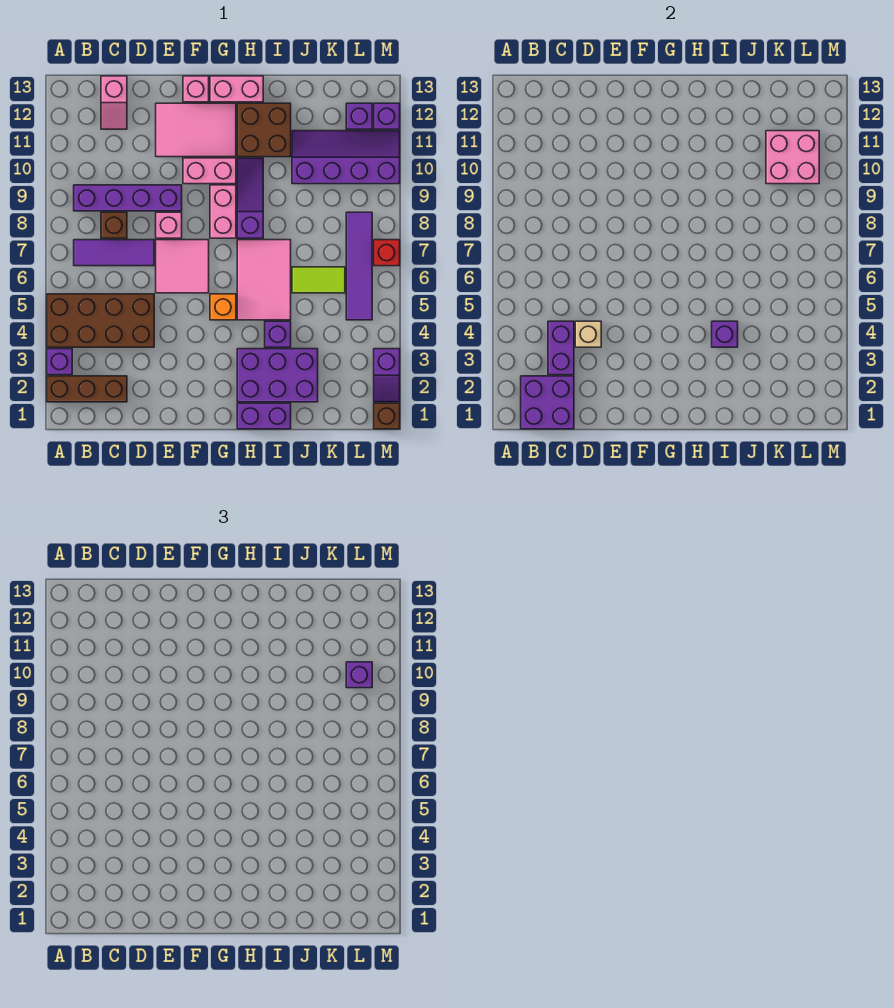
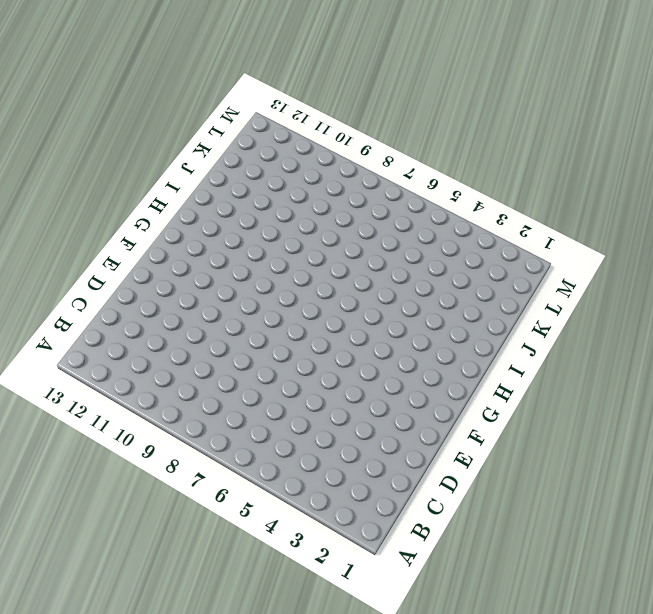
none -> brown brick A2:C2 level 1
none -> purple brick A3 level 1
none -> brown brick A4:D5 level 1
none -> purple tile B7:D7 level 1

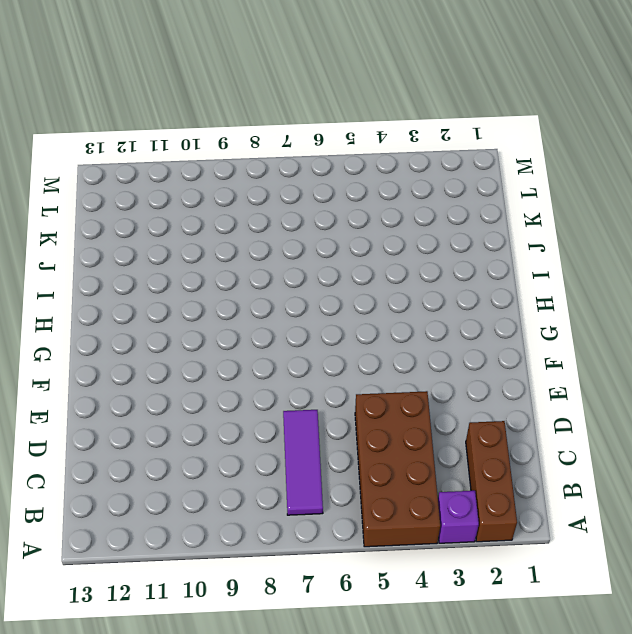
none -> purple brick B9:E9 level 1
none -> brown brick C8 level 1
none -> pink slope C12:C13 level 1 top 13
none -> pink tile E6:F7 level 1

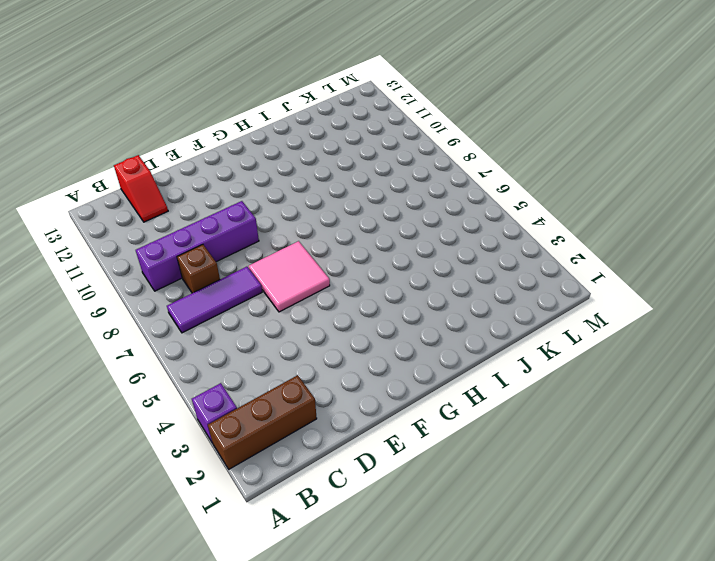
red slope C12:C13 level 1 top 13 -> pink slope C12:C13 level 1 top 13
none -> brown brick A4:D5 level 1
none -> pink brick E8 level 1
none -> pink tile E11:G12 level 1
none -> pink brick F10:G10 level 1

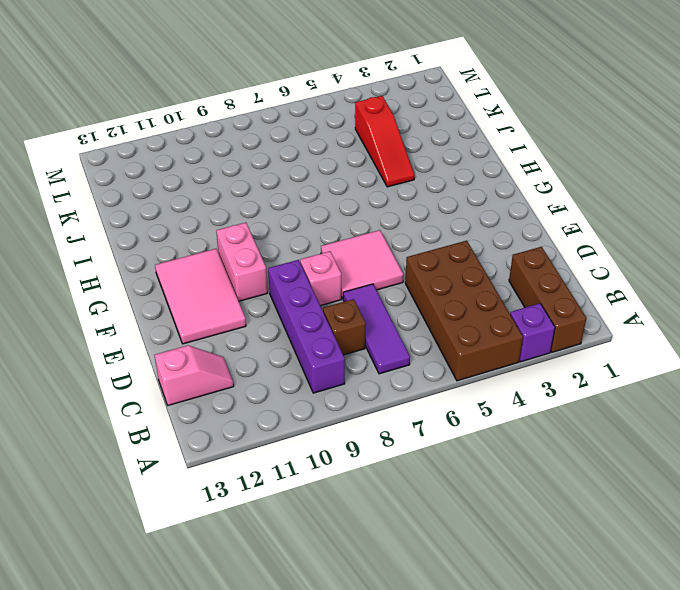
red slope I4:K4 level 1 top K -> purple brick I4 level 1
none -> pink brick F13 level 1
none -> orange brick G5 level 1
none -> pink brick G8:G9 level 1
none -> pink brick G13:H13 level 1

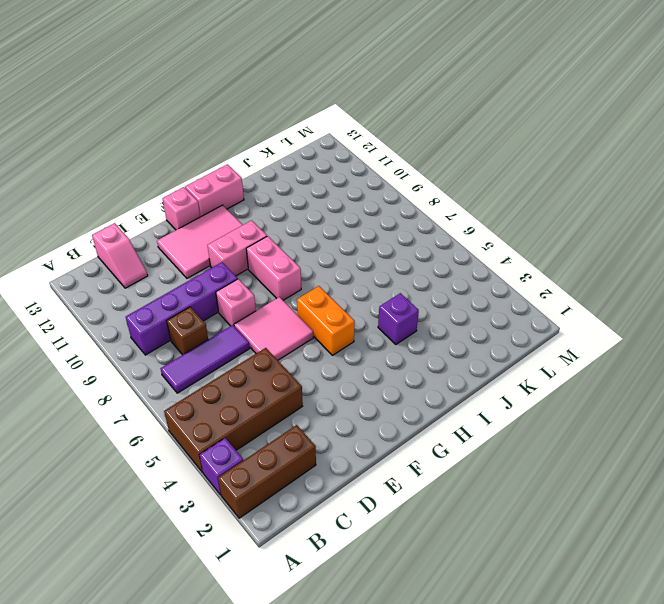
orange brick G5:G6 level 1 -> orange brick G5 level 1
none -> purple brick H1:I1 level 1
none -> purple brick H2:J3 level 1
none -> pink tile H5:I7 level 1
none -> purple slope H8:H10 level 1 top 8

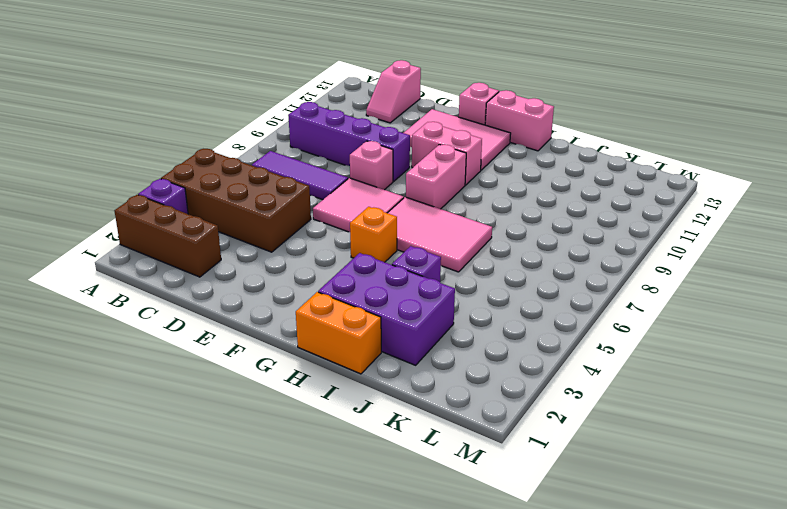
pink tile G6:I7 level 1 -> pink tile H5:I7 level 1
orange brick H1:I1 level 1 -> purple brick H1:I1 level 1
none -> brown brick C8 level 1
none -> purple slope H8:H10 level 1 top 8
none -> brown brick H11:I12 level 1
none -> lime tile J6:K6 level 1

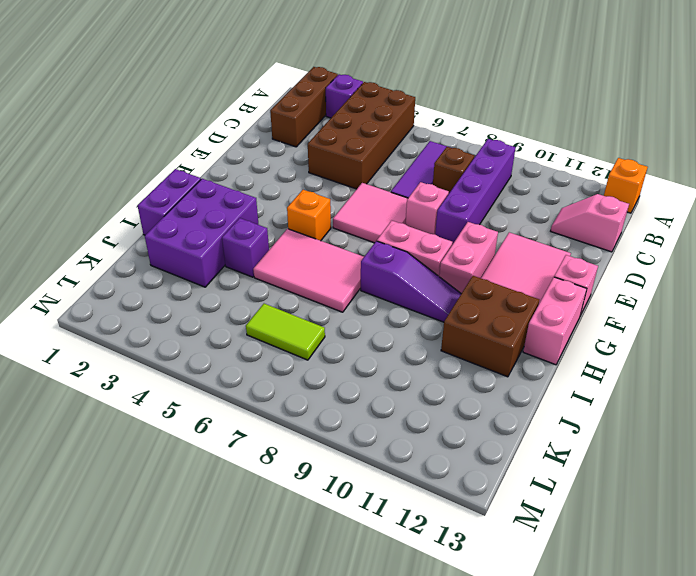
orange brick A13 level 1 -> none
lime tile K6:K7 level 1 -> lime tile J6:K6 level 1
none -> purple slope J10:M11 level 1 top 10
none -> purple tile L5:L8 level 1
none -> purple brick L12 level 1
none -> brown brick M1 level 1

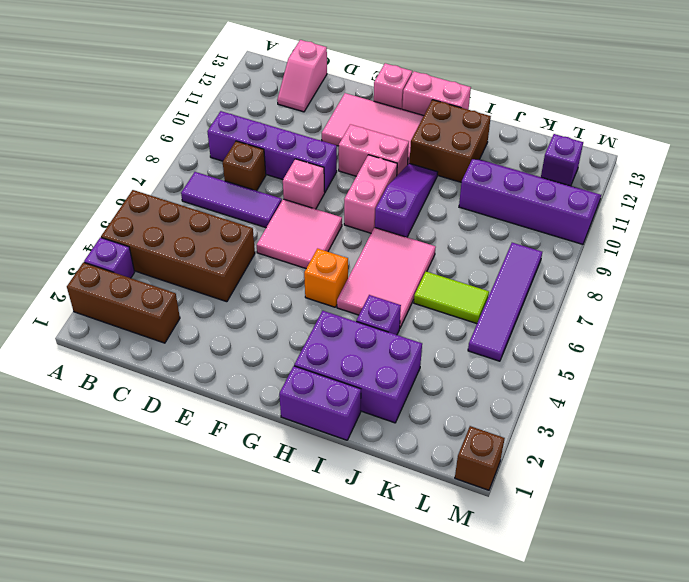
none -> purple slope M2:M3 level 1 top 3
none -> red brick M7 level 1
none -> purple brick M12 level 1
none -> purple brick B1:C2 level 2

